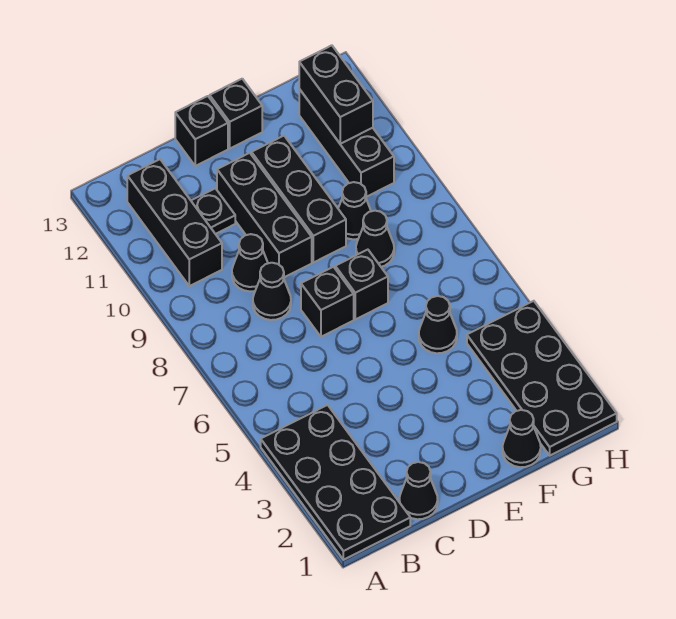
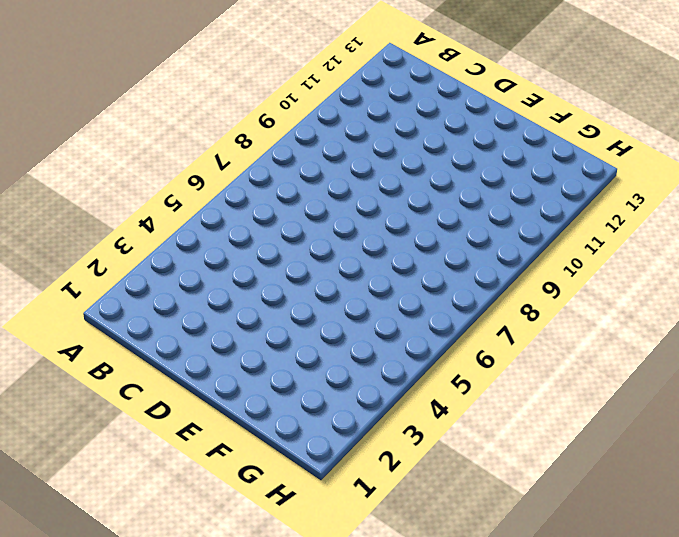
none -> black plate A1:B4 level 1
none -> black brick B10:B12 level 1
none -> black cone C1 level 1

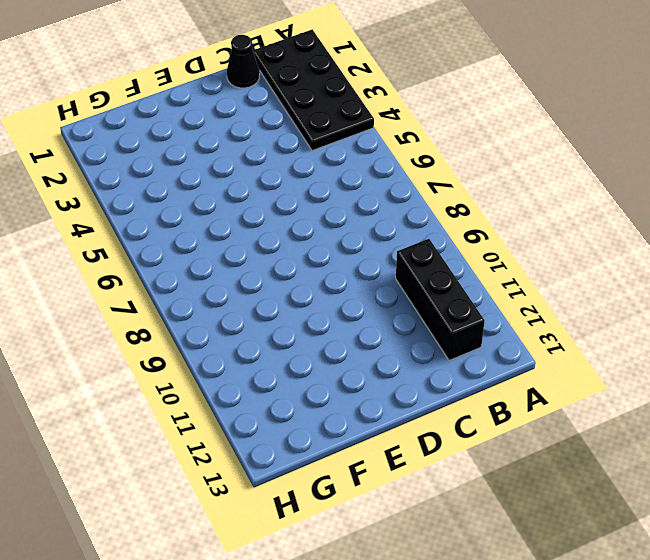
none -> black cone C8 level 1
none -> black cone C9 level 1
none -> black plate C11 level 1

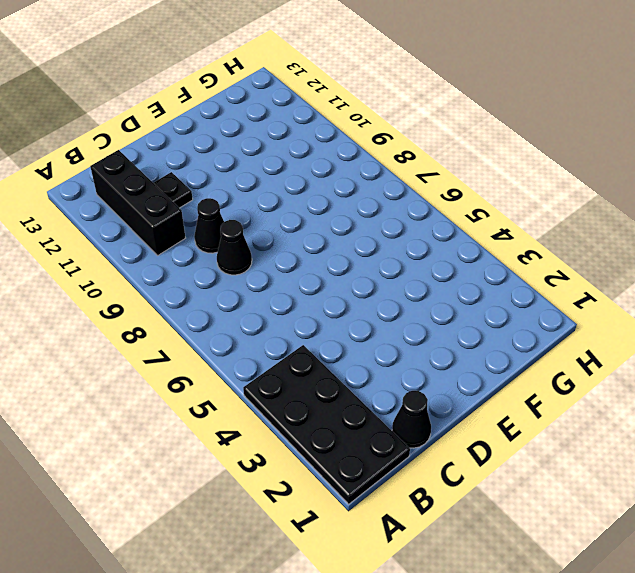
none -> black brick D7 level 1
none -> black brick D9:D11 level 1
none -> black brick D13 level 1

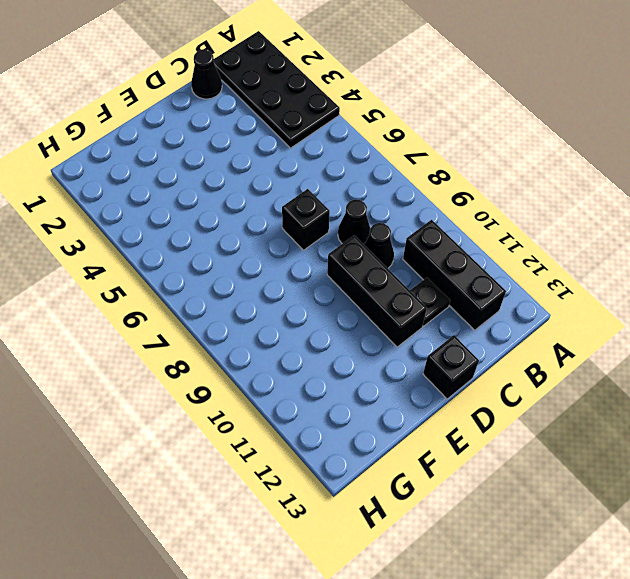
none -> black brick E7 level 1
none -> black brick E9:E11 level 1
none -> black brick E13 level 1

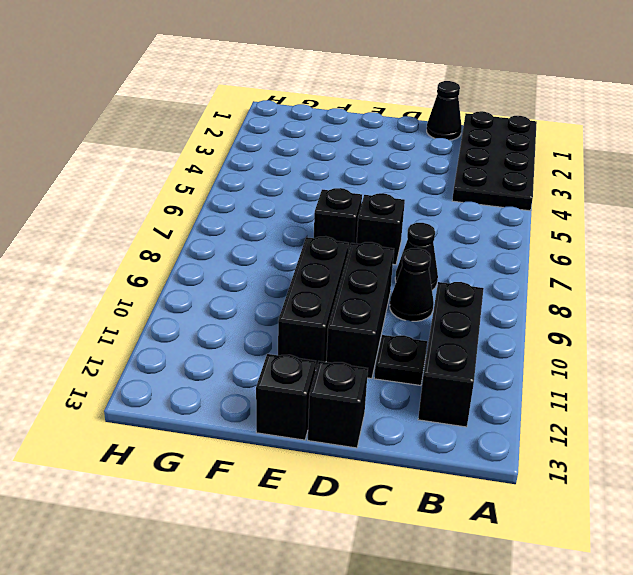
none -> black cone F1 level 1
none -> black cone F5 level 1
none -> black cone F8 level 1

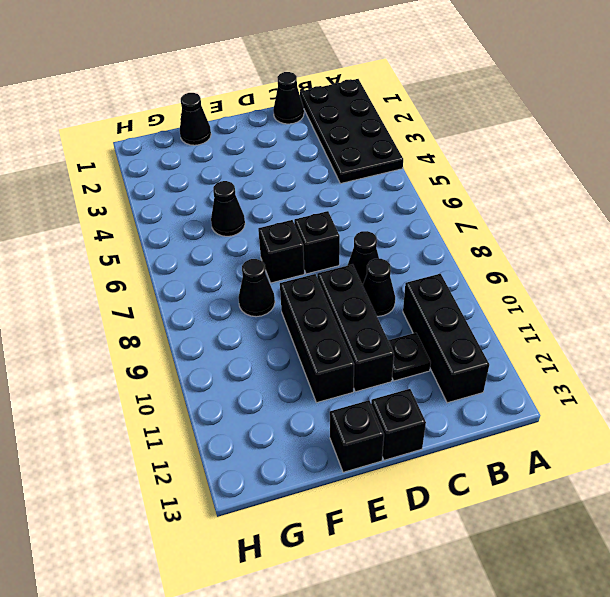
none -> black cone F9 level 1
none -> black plate G1:H4 level 1
none -> black brick G10:G12 level 1

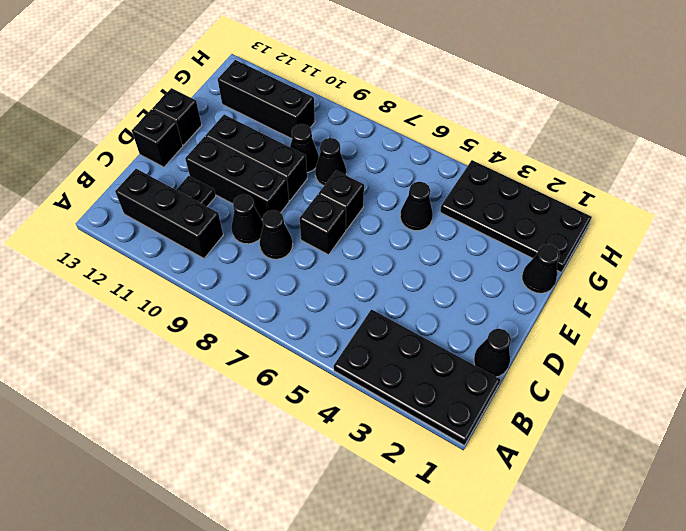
none -> black brick G11:G12 level 2

